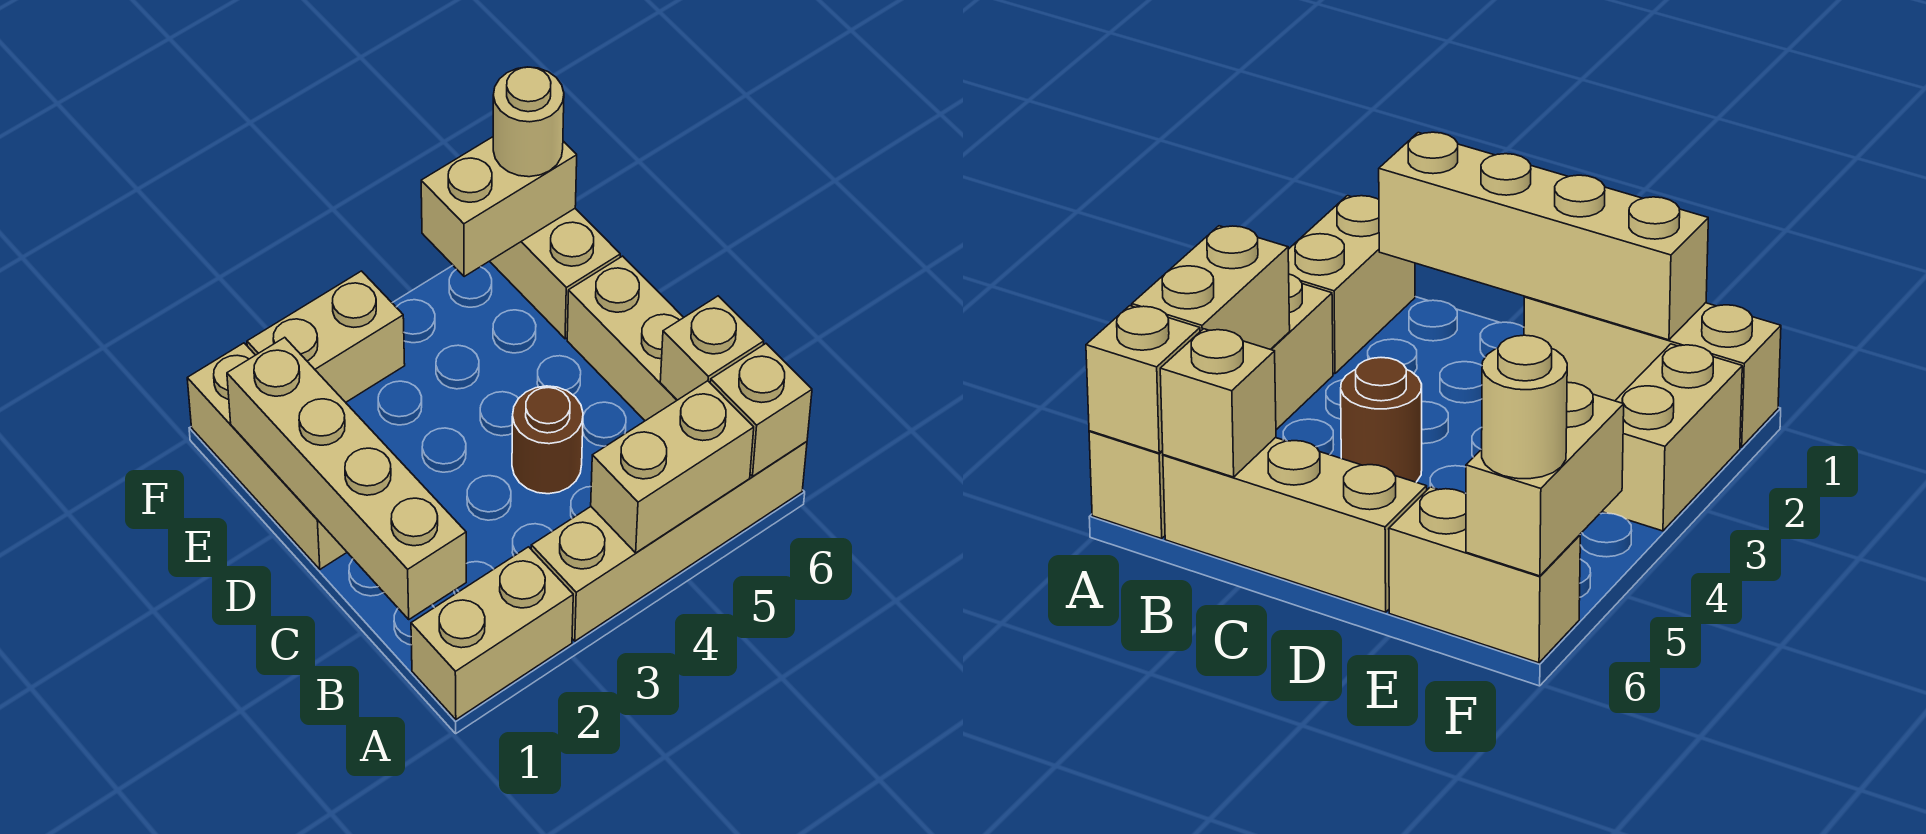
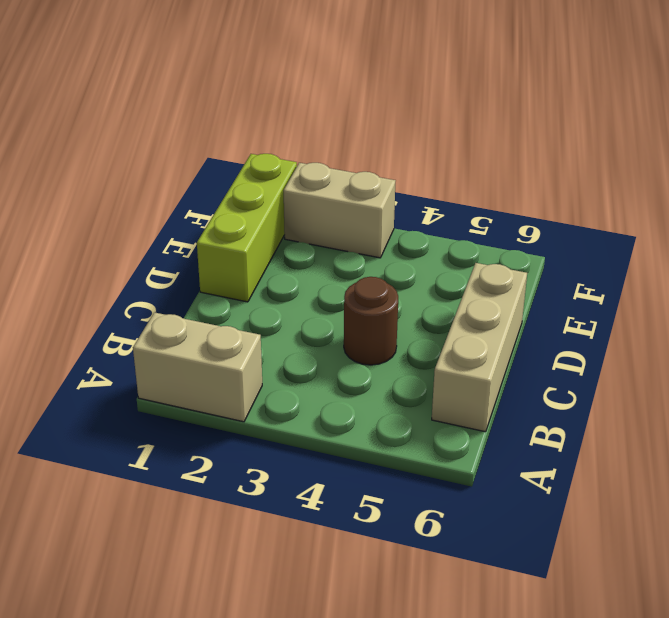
lime brick D1:F1 level 1 -> tan brick D1:F1 level 1
none -> tan brick A3:A6 level 1
none -> tan brick E6:F6 level 1
none -> tan brick A4:A5 level 2

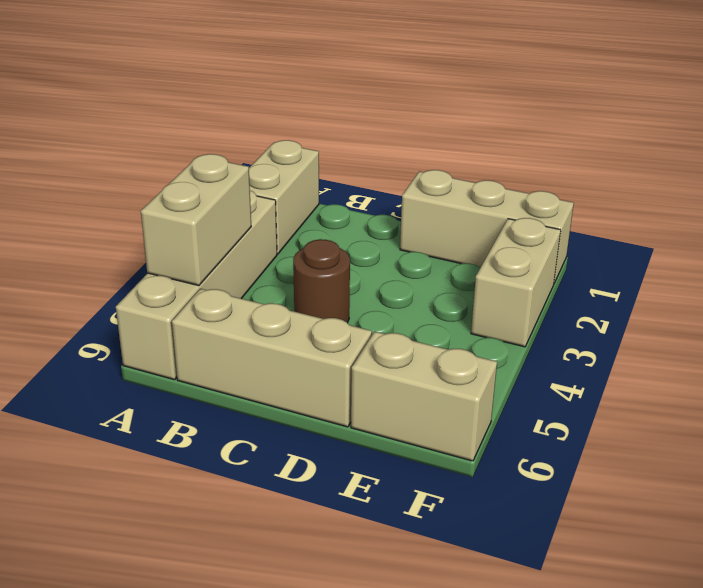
none -> tan brick A6 level 2
none -> tan brick B1:E1 level 2
none -> tan brick B6 level 2

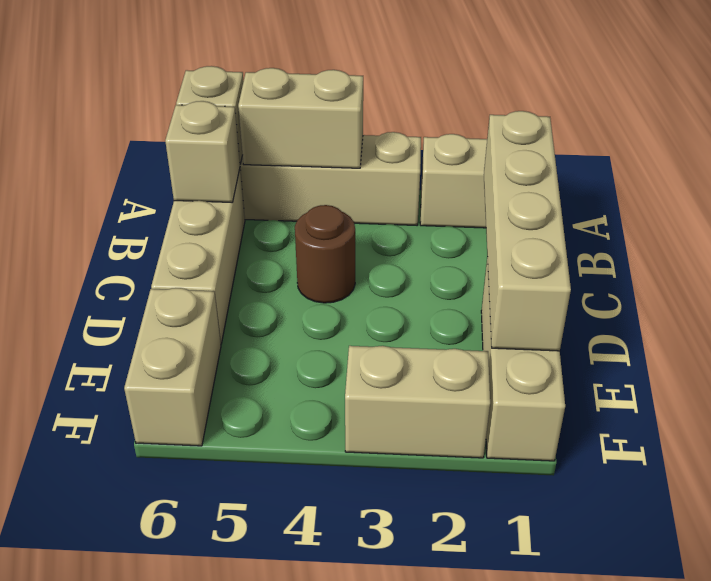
none -> tan brick F5:F6 level 2
none -> tan round brick F6 level 3

